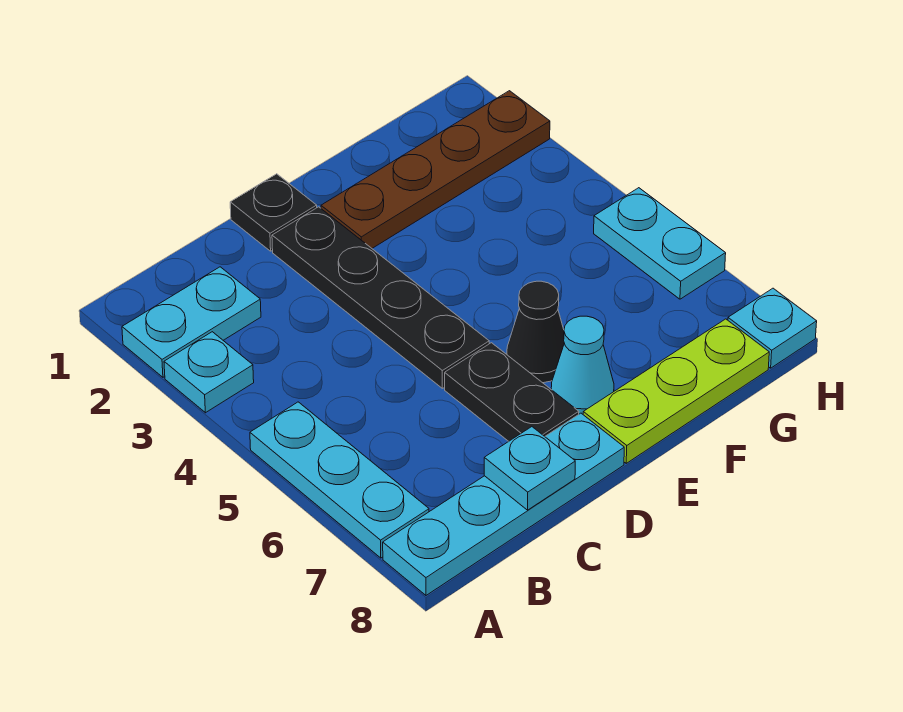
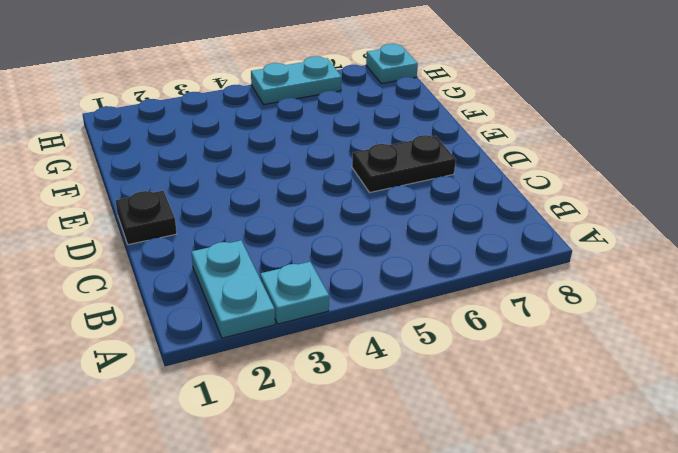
none -> cyan plate A5:A7 level 1
none -> cyan plate A8:D8 level 1
none -> black plate D2:D5 level 1

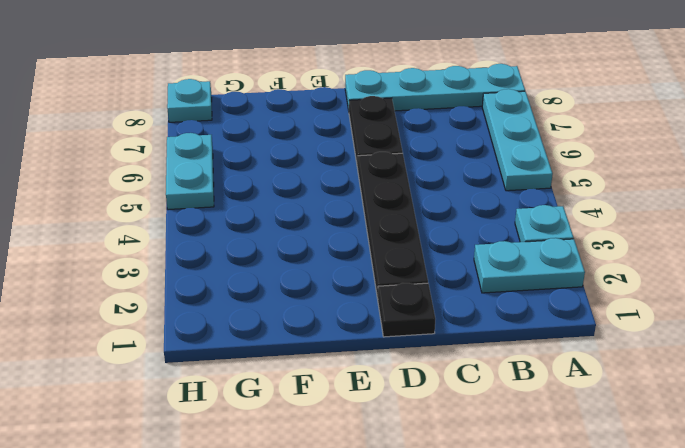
none -> brown plate E2:H2 level 1
none -> black cone E6 level 1
none -> cyan cone E7 level 1

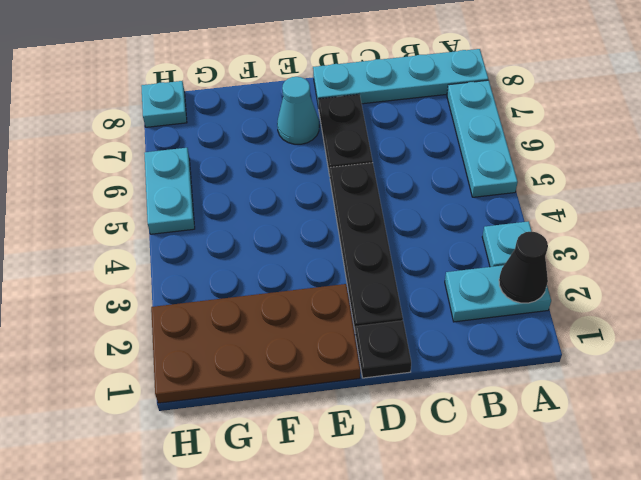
black cone A2 level 2 -> black cone E6 level 1
brown plate E1:H2 level 1 -> brown plate E2:H2 level 1
none -> lime plate E8:G8 level 1
none -> cyan plate C8 level 2

